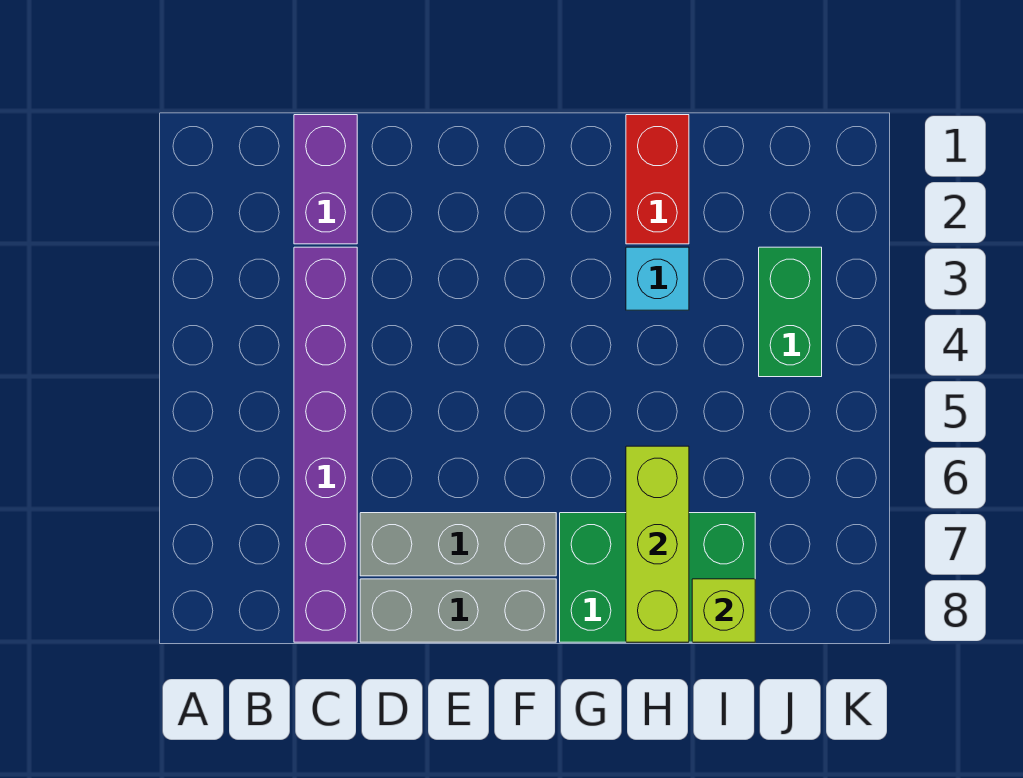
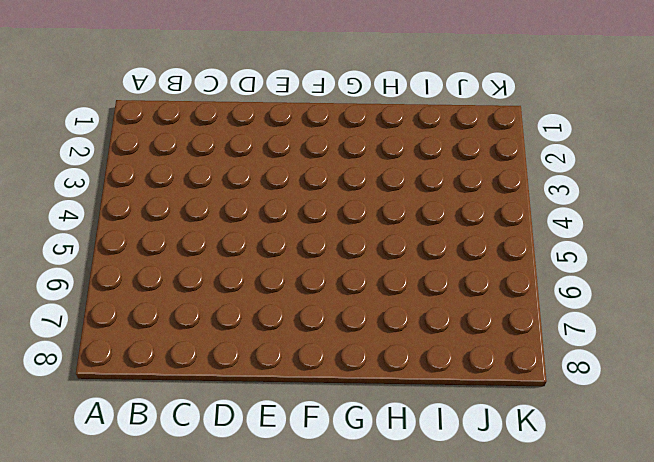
none -> purple brick C1:C2 level 1
none -> purple brick C3:C8 level 1

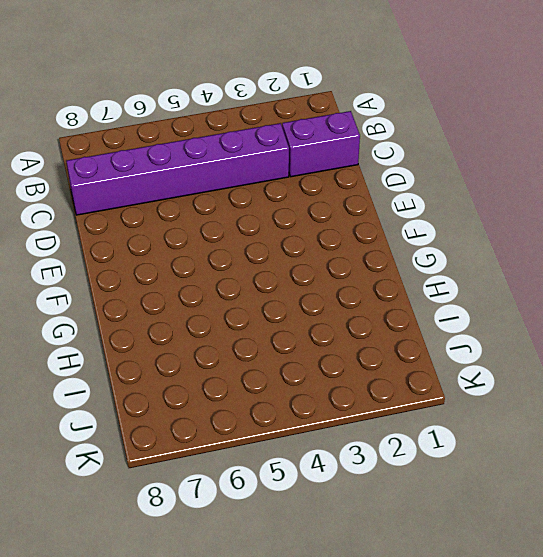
none -> grey brick D7:F7 level 1
none -> grey brick D8:F8 level 1

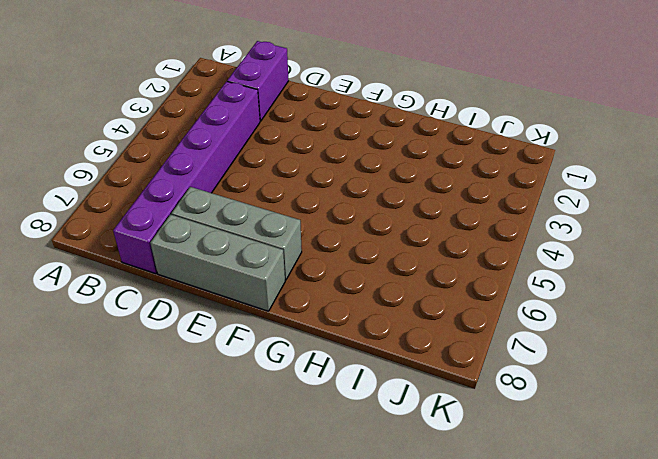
none -> green brick G7:I8 level 1
none -> red brick H1:H2 level 1

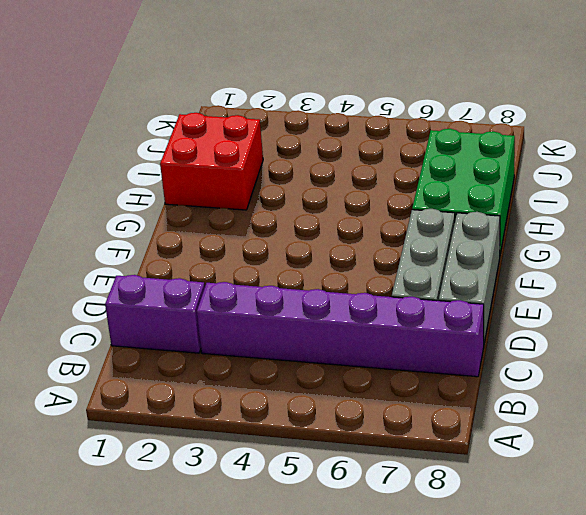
red brick H1:I2 level 1 -> red brick H1:H2 level 1
none -> cyan brick H3 level 1
none -> green brick J3:J4 level 1

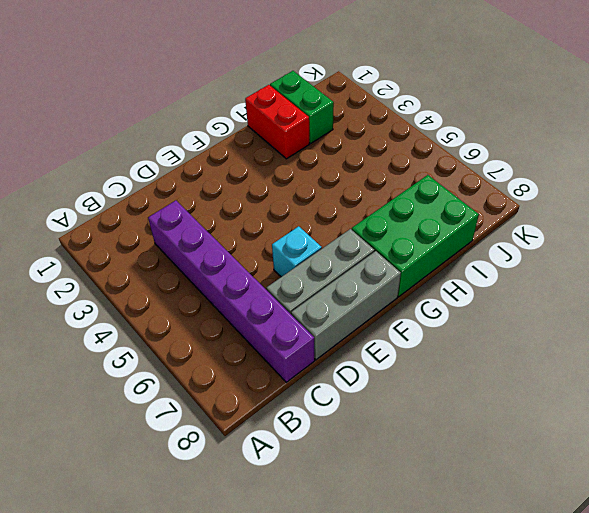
cyan brick E6 level 1 -> cyan brick H3 level 1
green brick I1:I2 level 1 -> green brick J3:J4 level 1
none -> purple brick C1:C2 level 1
none -> lime brick H6:H8 level 2

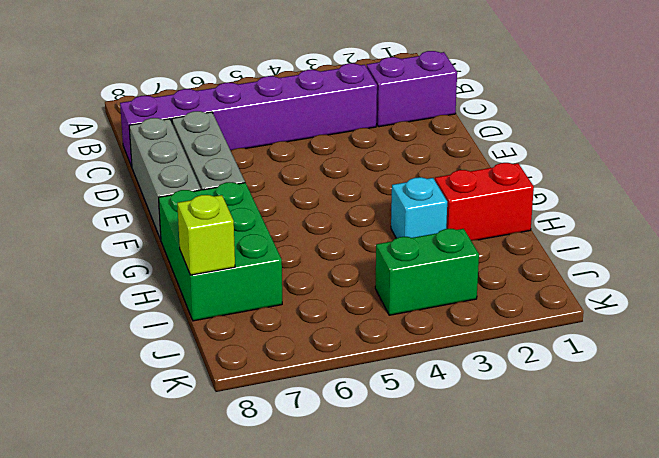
none -> lime brick H6:H8 level 2

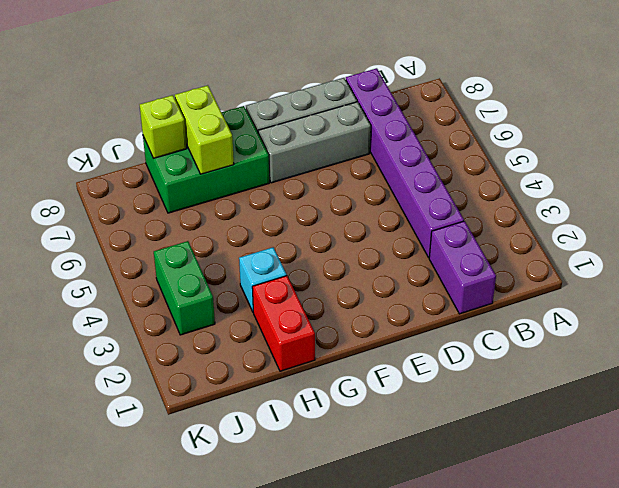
lime brick H7:H8 level 2 -> lime brick H6:H8 level 2

